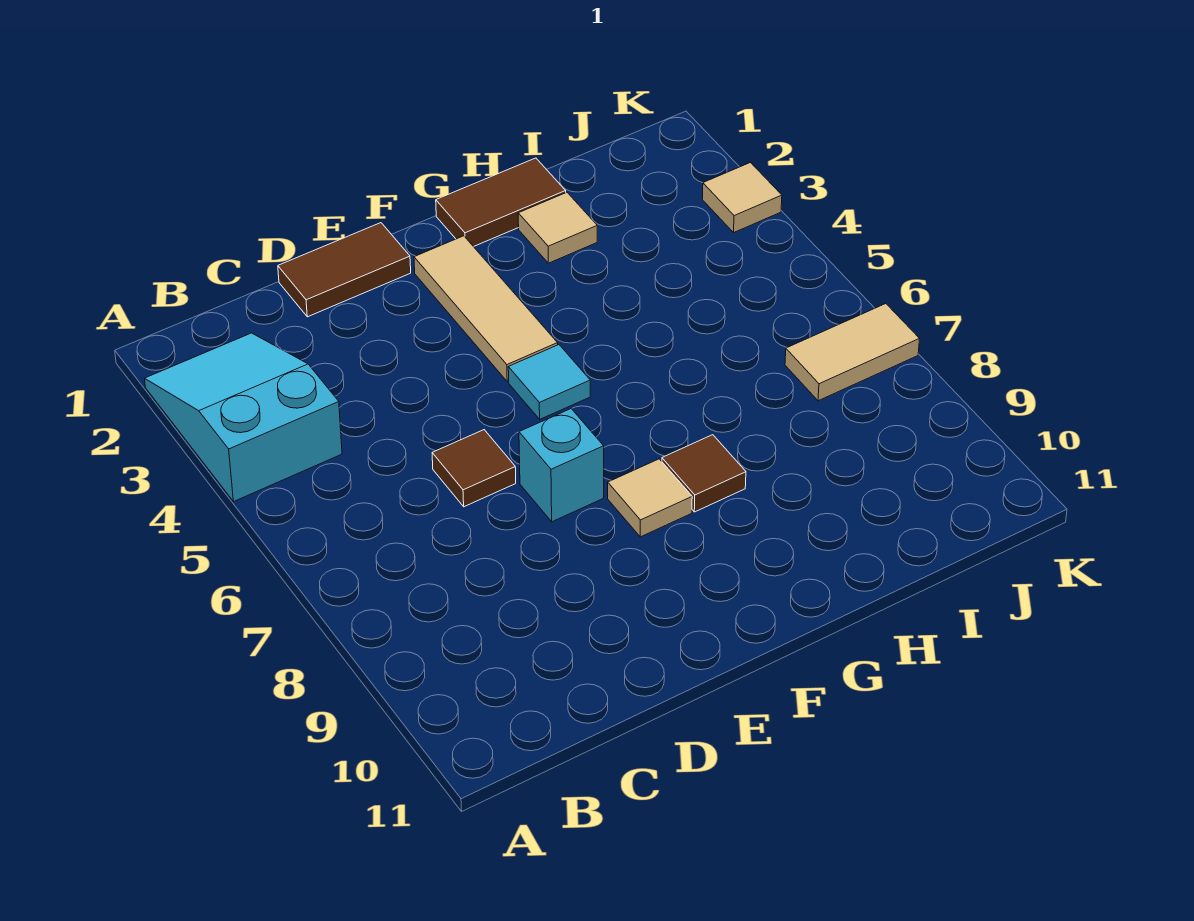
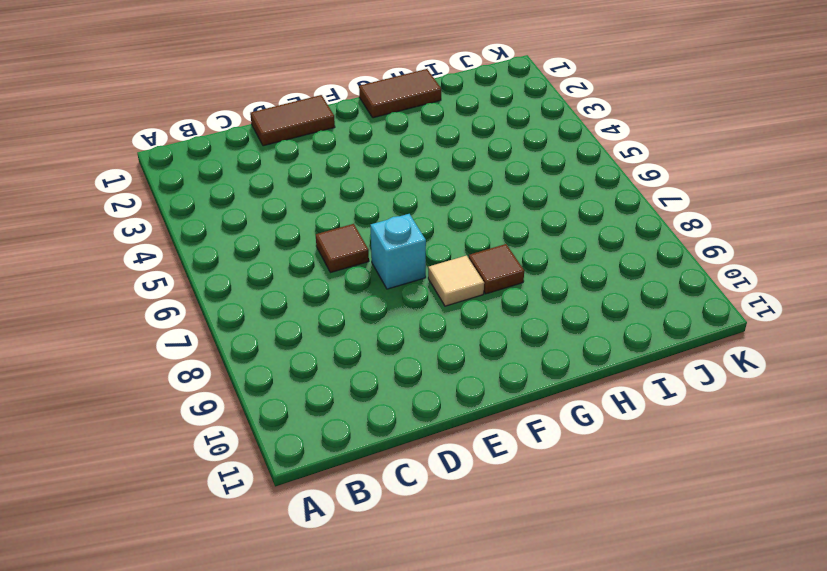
none -> cyan slope A2:B4 level 1 top 4
none -> tan tile F2:F4 level 1
none -> cyan tile F5 level 1

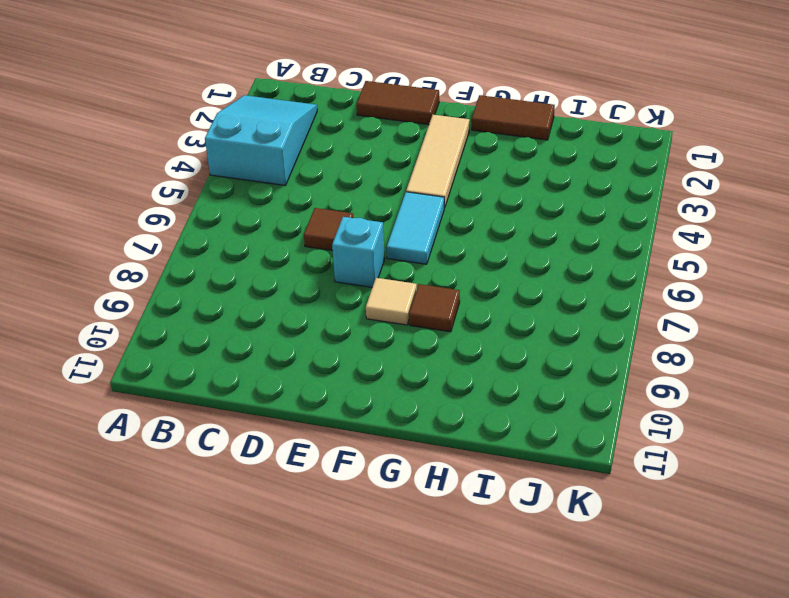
cyan tile F5:F6 level 1 -> cyan tile F5 level 1
none -> tan tile H2 level 1
none -> tan tile J7:K7 level 1
none -> tan tile K3 level 1

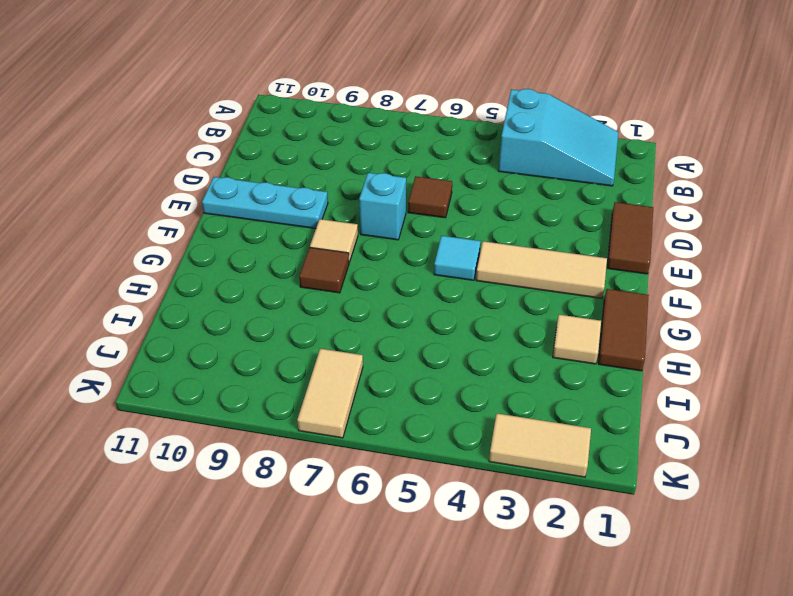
cyan plate E9:E11 level 1 -> none
tan tile K2:K3 level 1 -> tan tile K3 level 1

